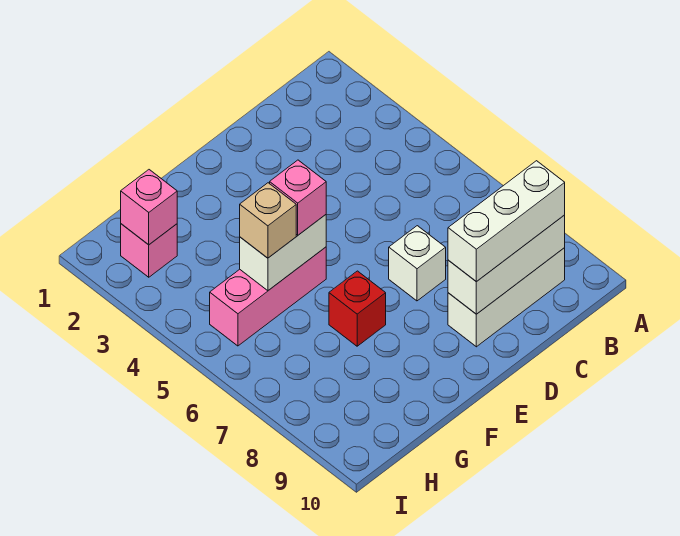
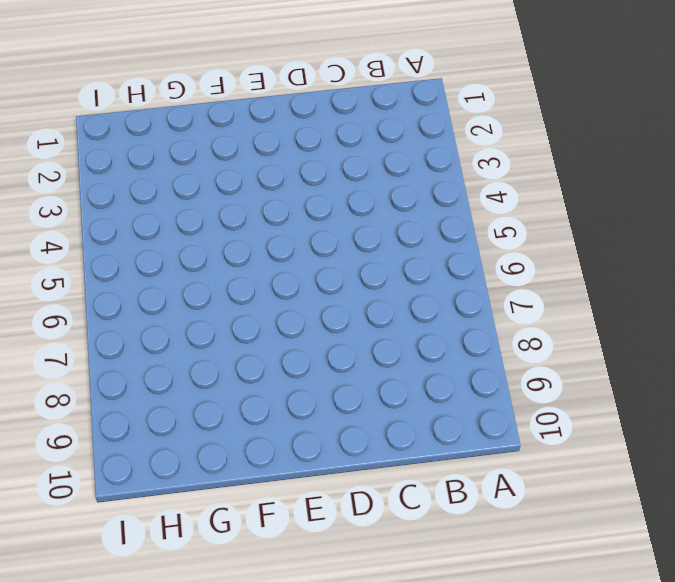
none -> white brick B9:D9 level 1
none -> white brick D7 level 1

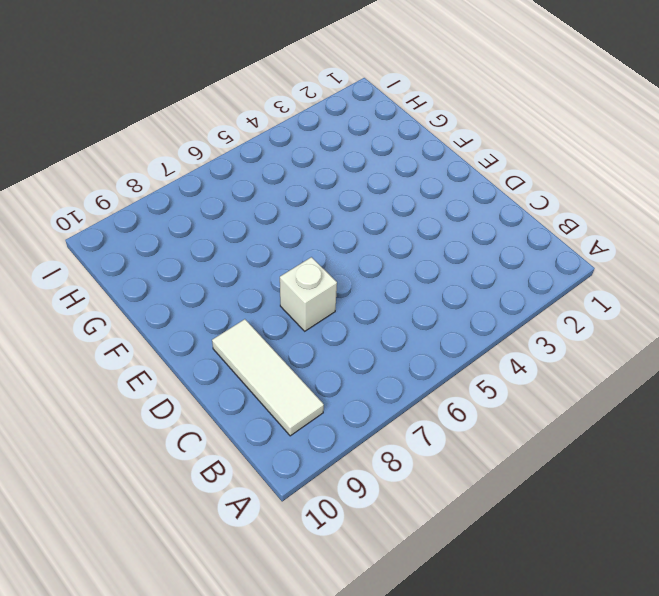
white tile B9:D9 level 1 -> white brick B9:D9 level 1
none -> pink brick F5:H5 level 1
none -> red brick F7 level 1

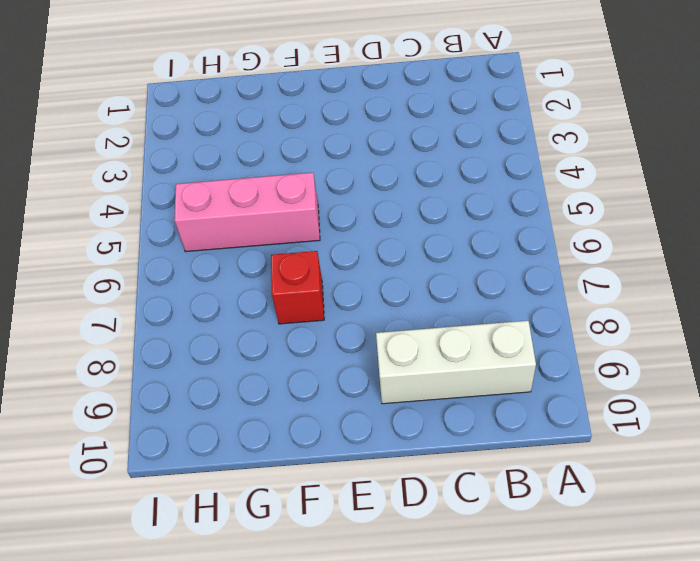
none -> white brick D7 level 1
none -> pink brick H2 level 1

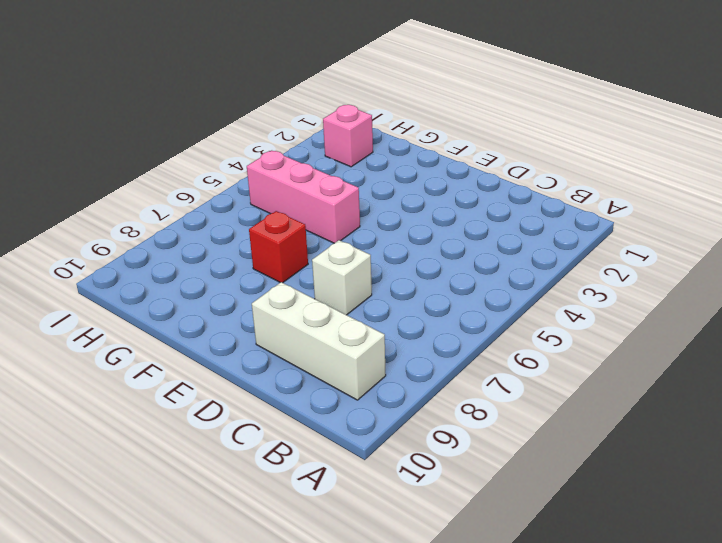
none -> white brick B9:D9 level 2
none -> white brick F5:G5 level 2

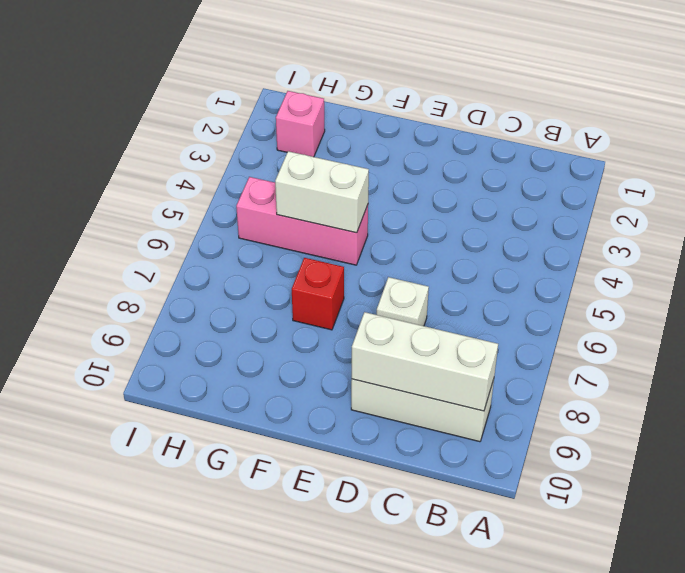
none -> pink brick H2 level 2
none -> white brick B9:D9 level 3

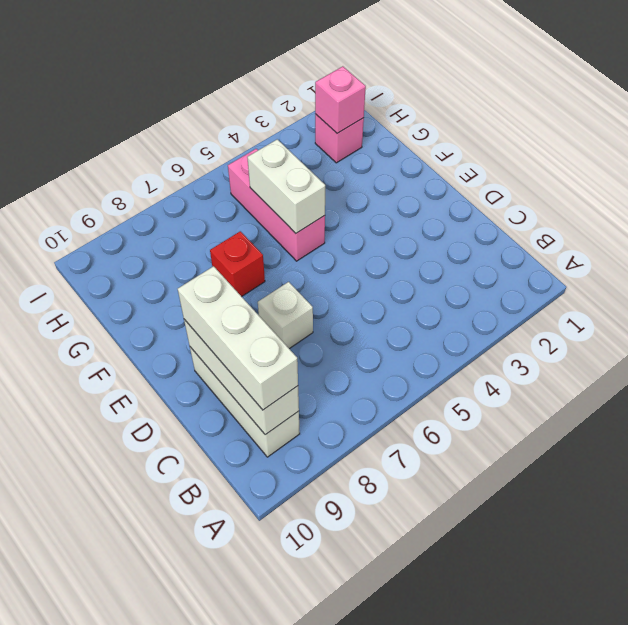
none -> pink brick F5 level 3
none -> tan brick G5 level 3

